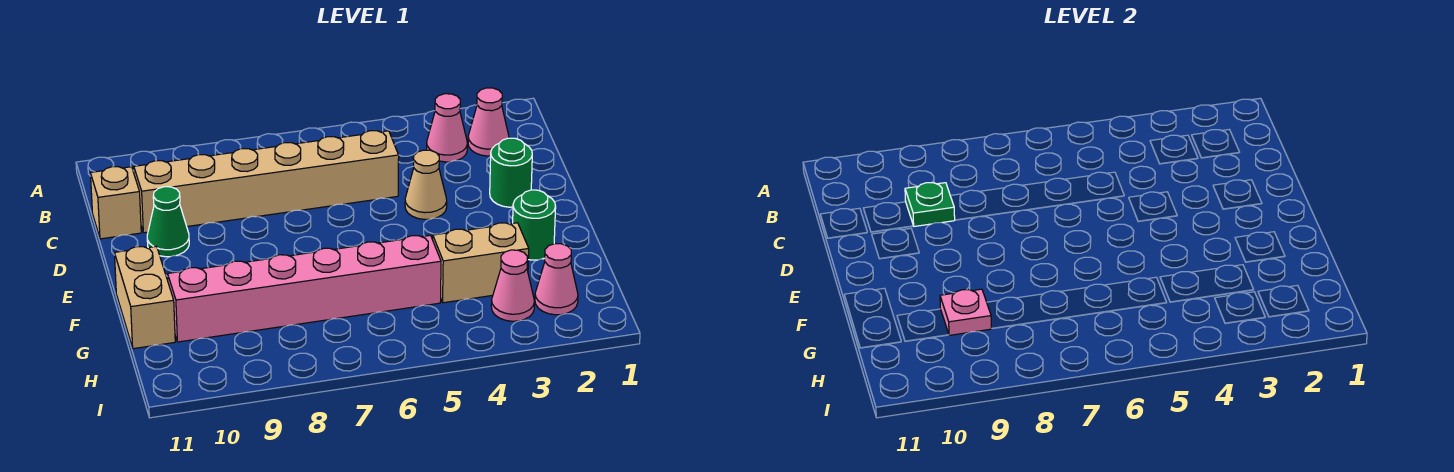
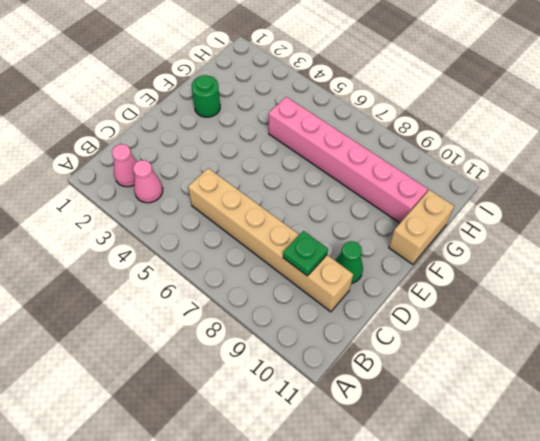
none -> tan brick C11 level 1
none -> green round brick D2 level 1
none -> tan cone D4 level 1

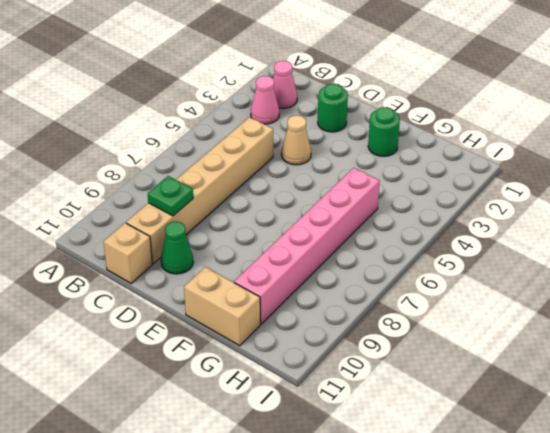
none -> tan brick G3:G4 level 1
none -> pink cone H2 level 1
none -> pink cone H3 level 1

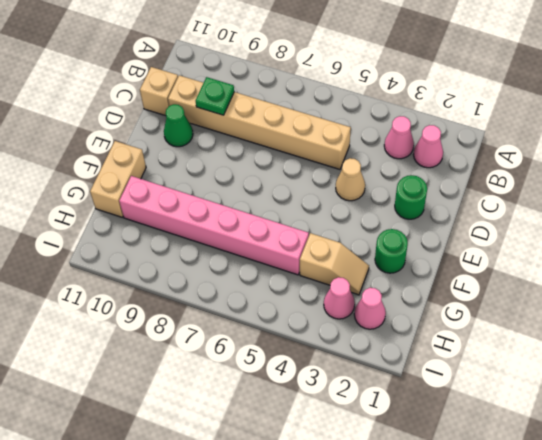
tan slope G3:G4 level 1 top 4 -> tan brick G3:G4 level 1
none -> pink plate G9 level 2

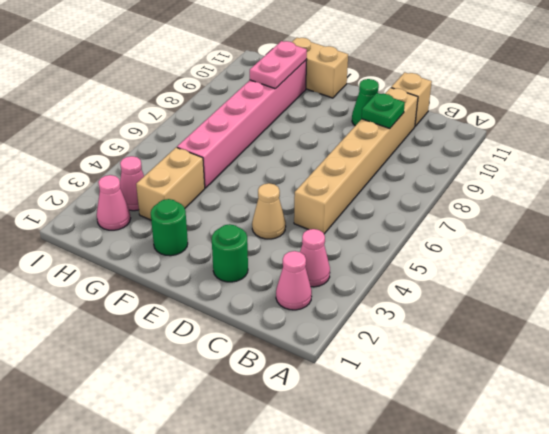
pink plate G9:G10 level 2 -> pink plate G9 level 2

